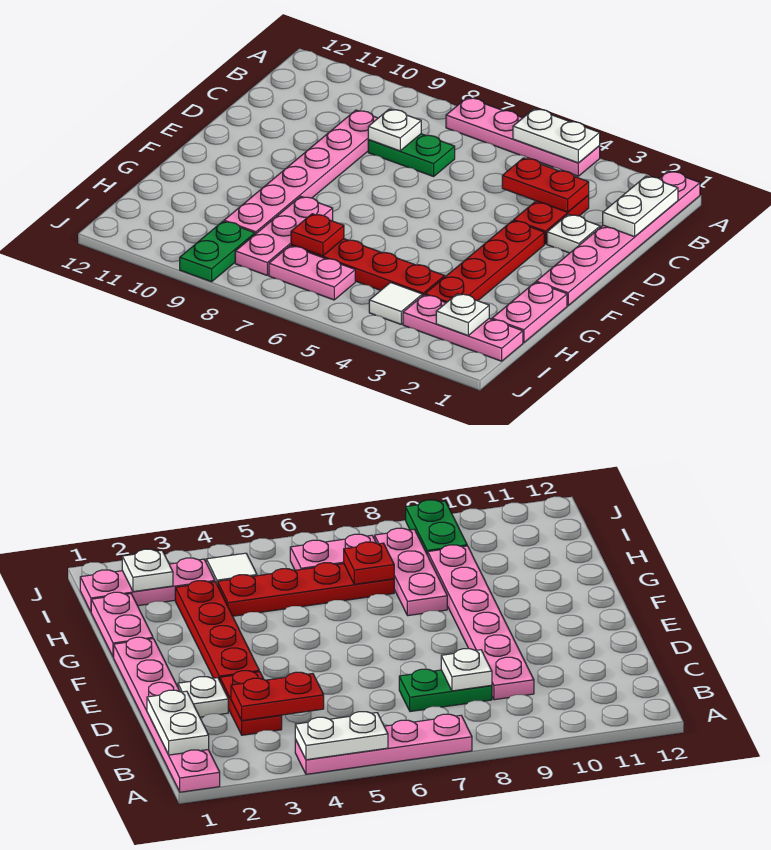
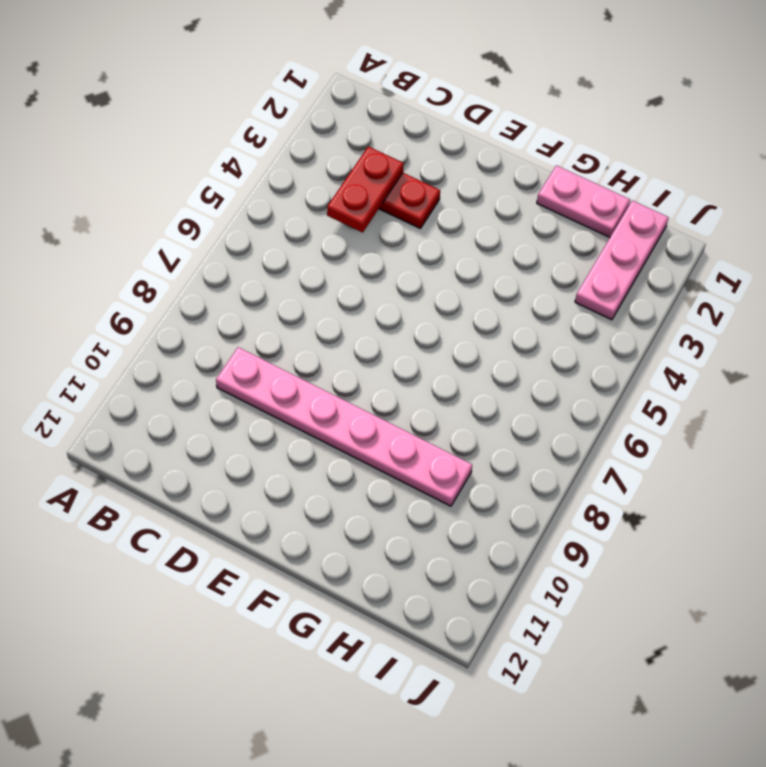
none -> pink plate A1:F1 level 1
none -> pink plate A4:A7 level 1
none -> green plate C7:C8 level 1

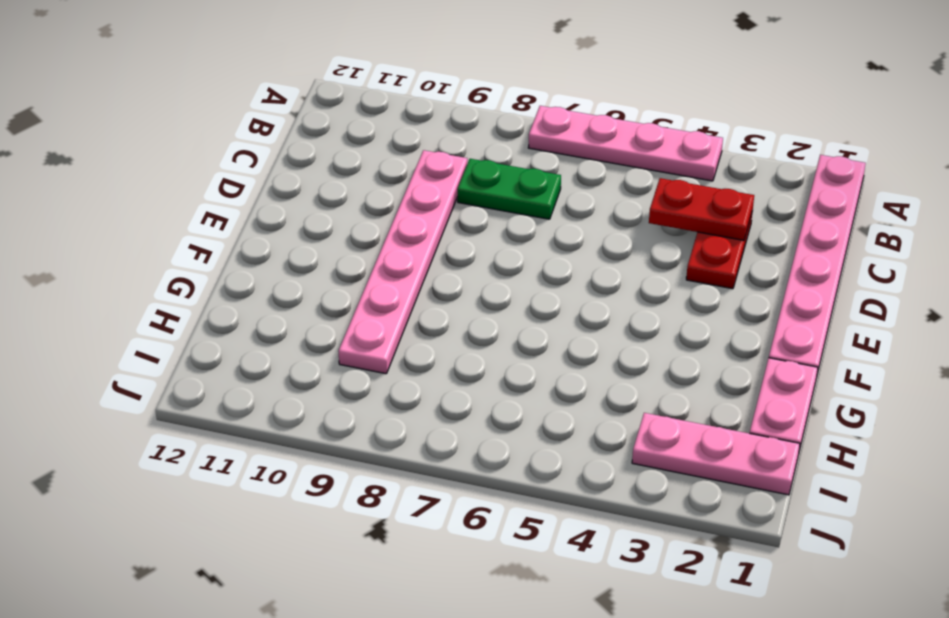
none -> white plate D2 level 1
none -> red plate E3:H3 level 1
none -> pink plate G8:I8 level 1

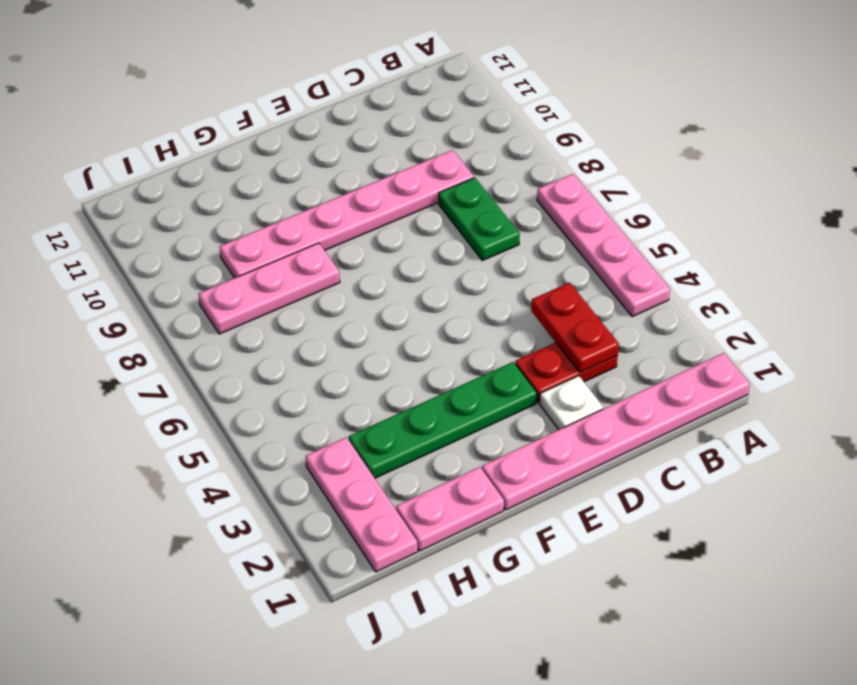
green plate E3:H3 level 1 -> red plate E3:H3 level 1
none -> red plate H4:H7 level 1
none -> white tile I4 level 1
none -> pink plate I6:I7 level 1

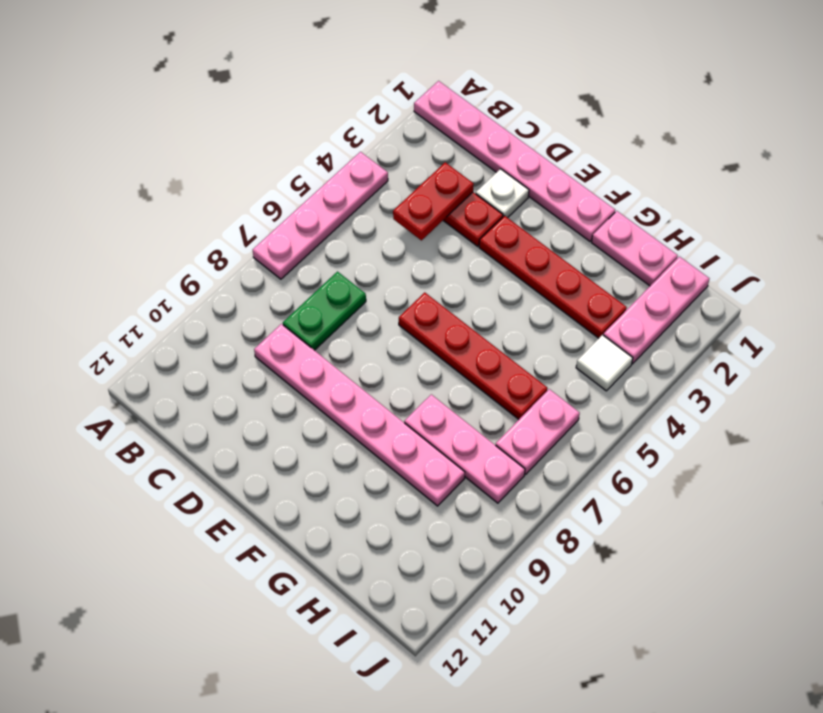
red plate E6:H6 level 1 -> red plate H4:H7 level 1
none -> green plate I9:J9 level 1
none -> white plate A4:A5 level 2
none -> white plate B1:C1 level 2

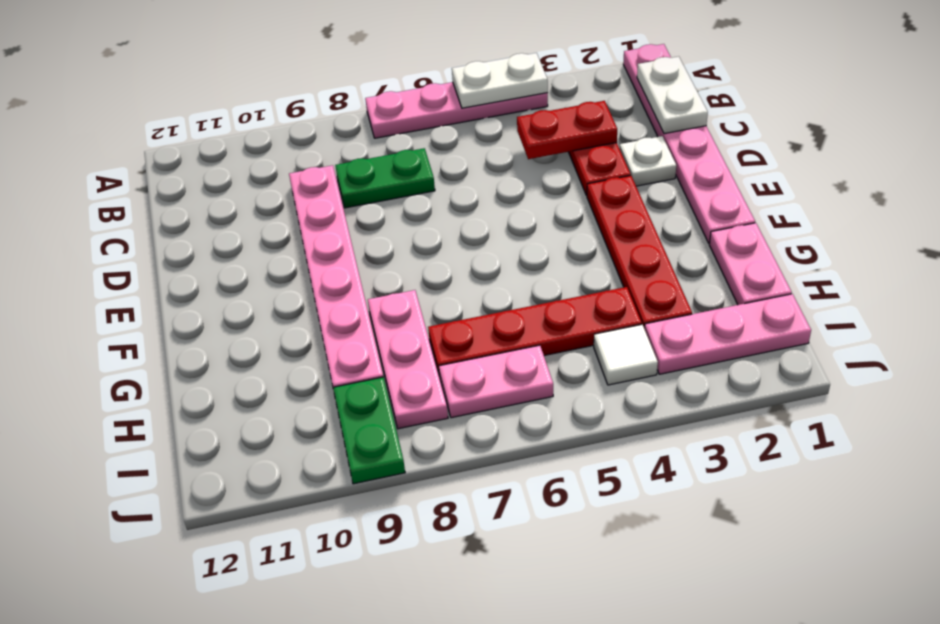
none -> white plate C8 level 2
none -> red plate H7 level 2
none -> white plate I2 level 2

